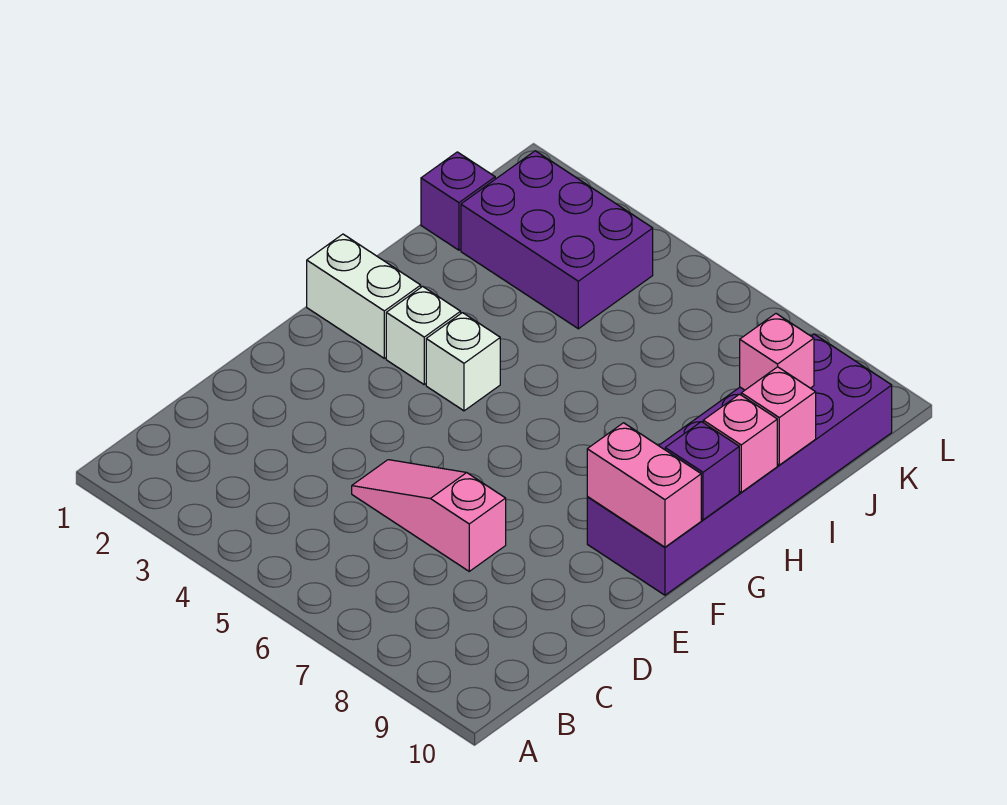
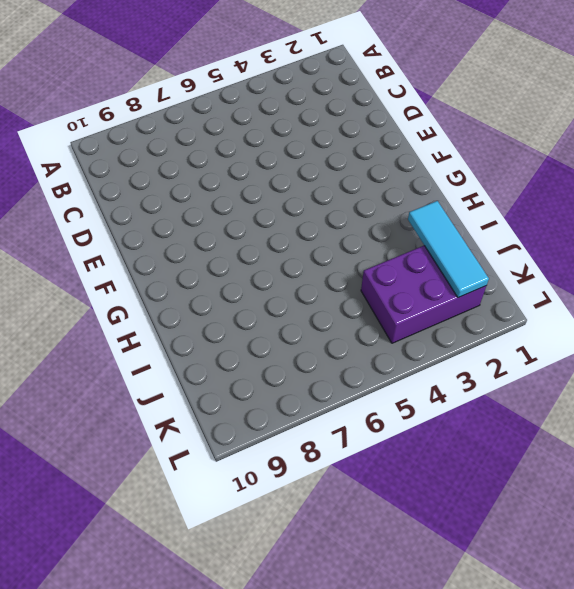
cyan tile I2:K2 level 2 -> none
none -> pink slope D5:D7 level 1 top 7
none -> purple brick F9:K10 level 1
none -> white brick G1:G2 level 1

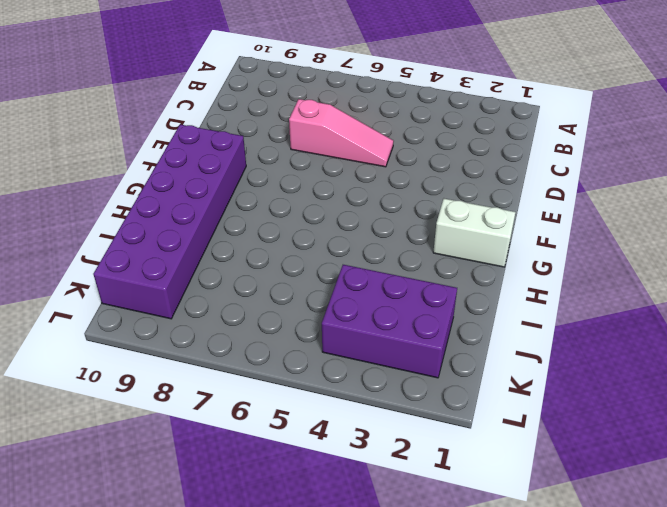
none -> white brick G3 level 1
none -> white brick G4 level 1
none -> purple brick J1 level 1

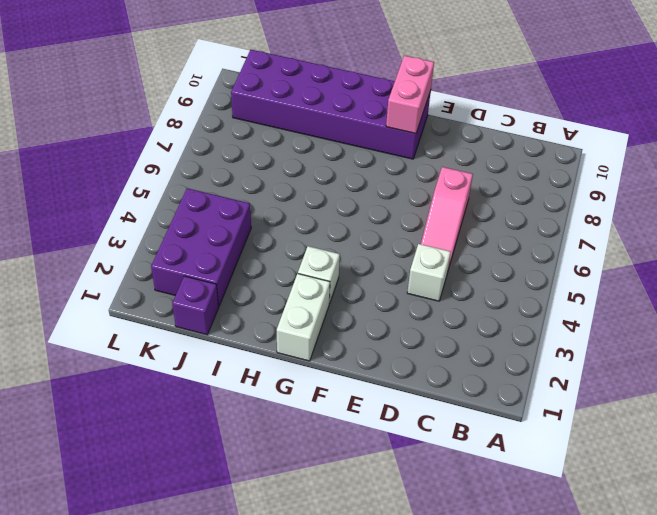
white brick D4 level 1 -> white brick G4 level 1
none -> purple brick G10 level 2
none -> pink brick H10 level 2
none -> pink brick I10 level 2

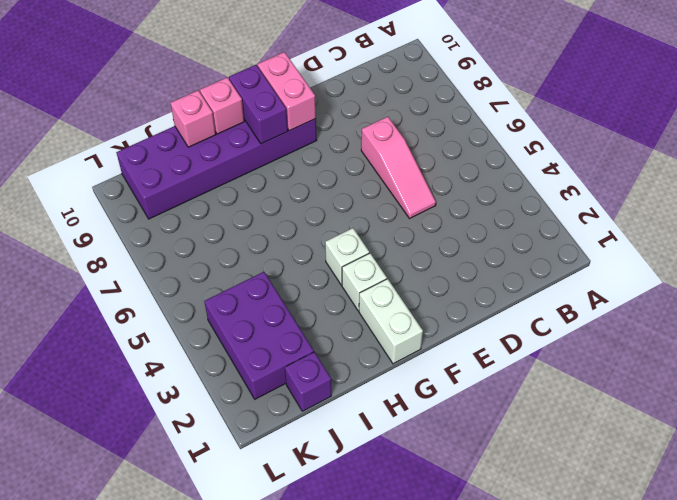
purple brick G9:G10 level 2 -> purple brick G10 level 2
none -> pink brick J9 level 2

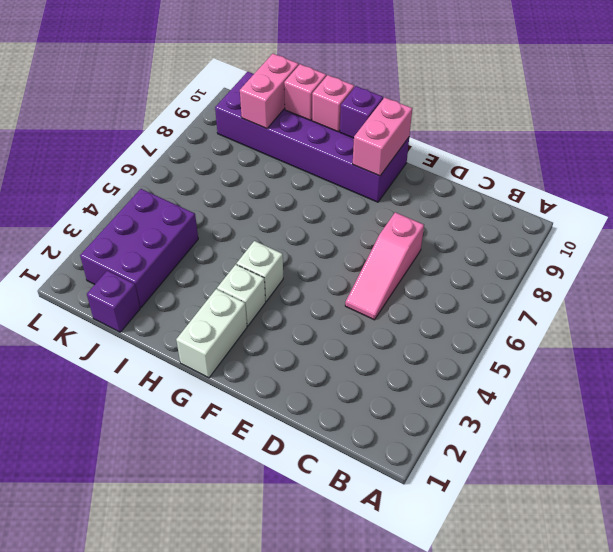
pink brick J9:J10 level 2 -> pink brick J9 level 2

